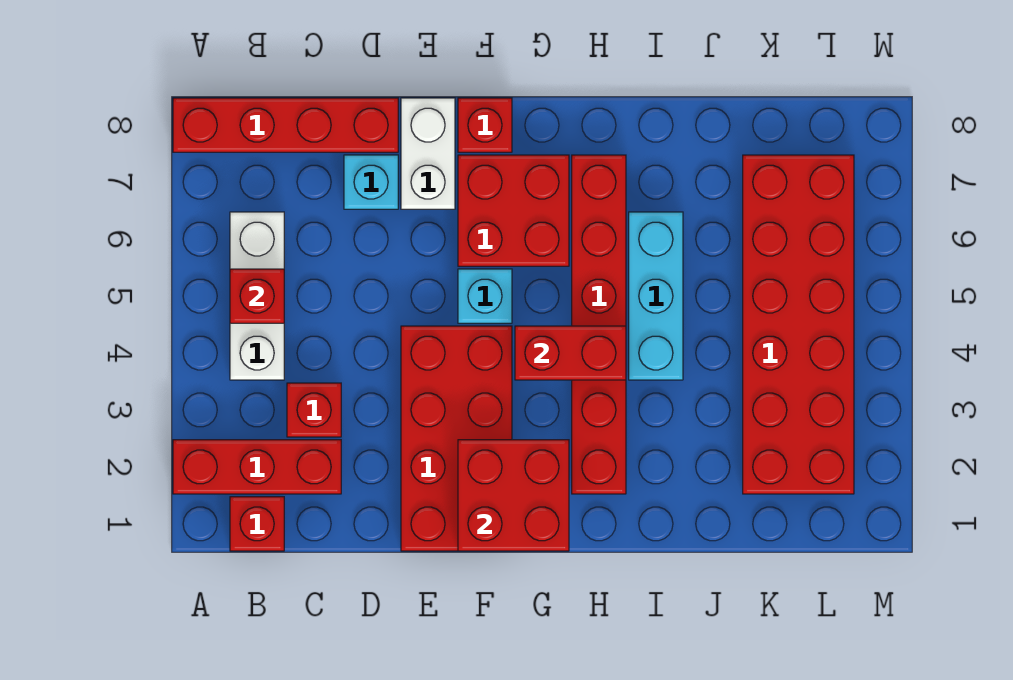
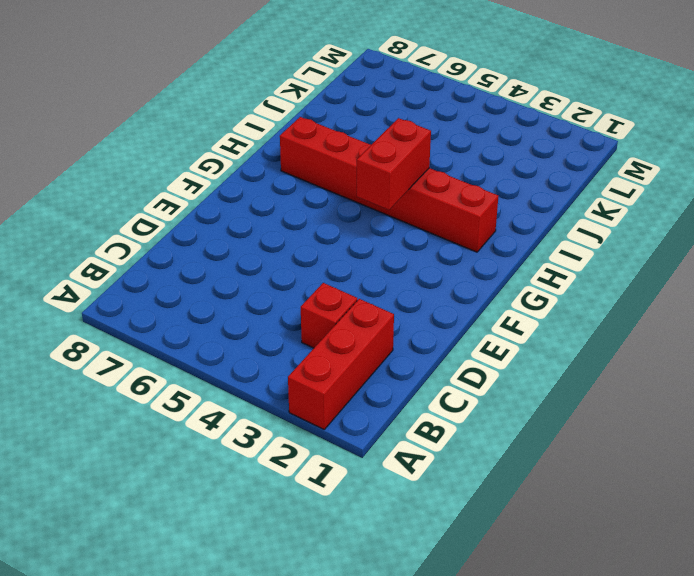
none -> red brick A8:D8 level 1
none -> red brick B1 level 1
none -> white brick B4:B6 level 1

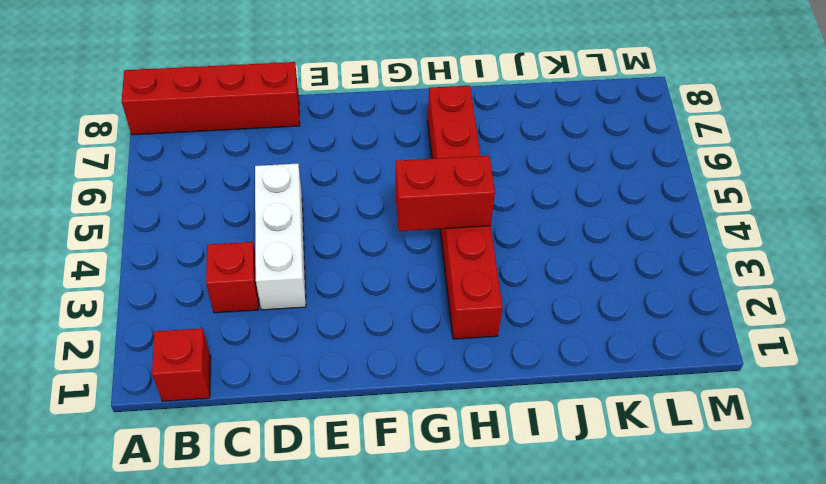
white brick D3:D5 level 1 -> white brick B4:B6 level 1
none -> red brick A2:C2 level 1
none -> cyan brick D7 level 1
none -> red brick E1:F4 level 1

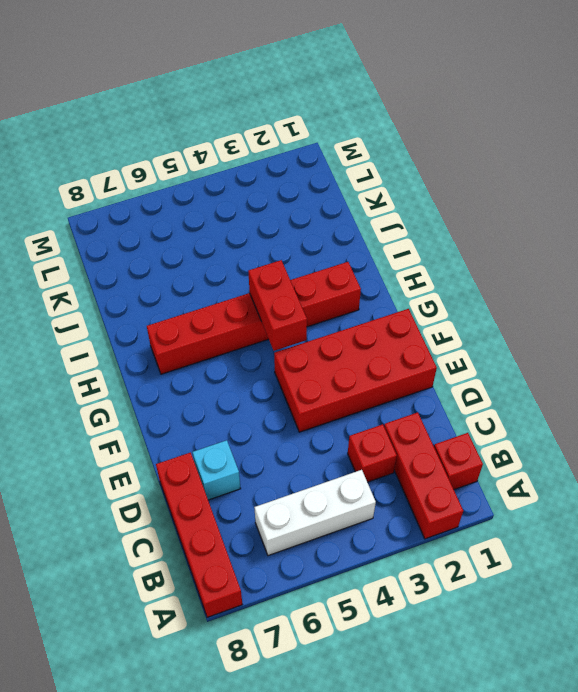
none -> white brick E7:E8 level 1
none -> cyan brick F5 level 1
none -> red brick F6:G7 level 1

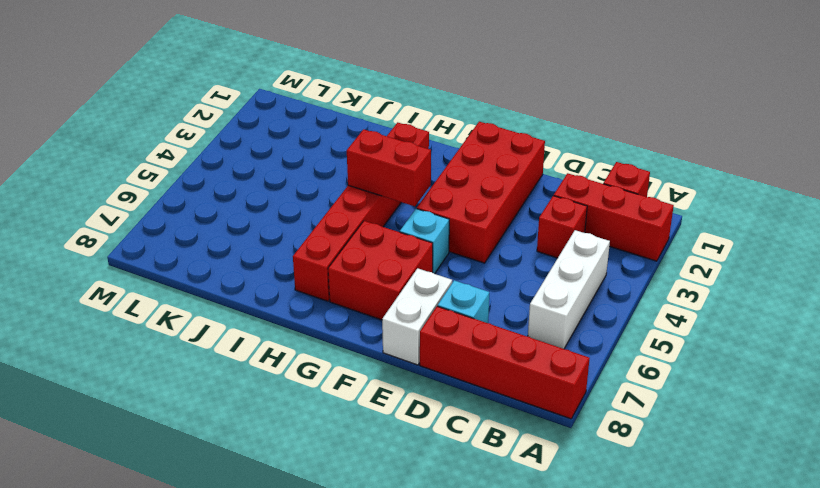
none -> red brick F8 level 1
none -> cyan brick I4:I6 level 1
none -> red brick K2:L7 level 1

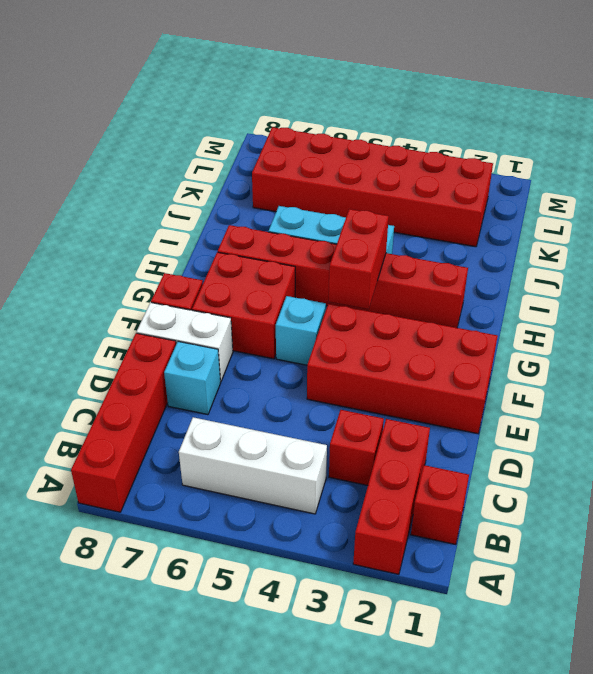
none -> red brick B5 level 2
none -> red brick F1:G2 level 2

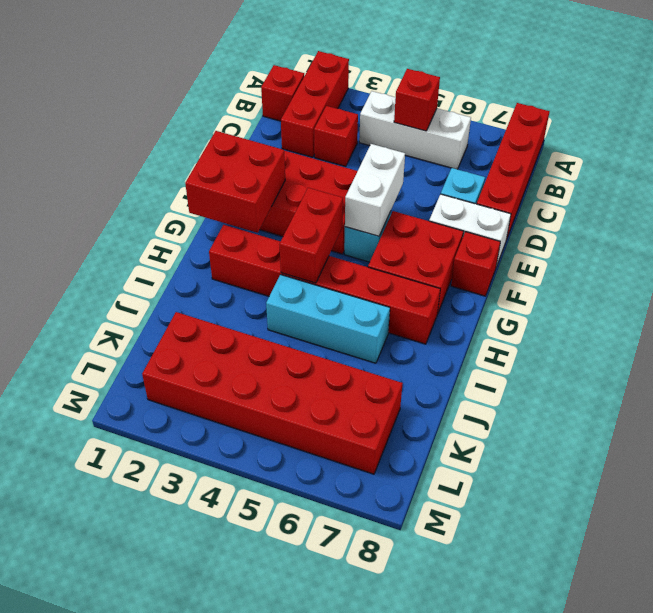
white brick E5:F5 level 2 -> none

